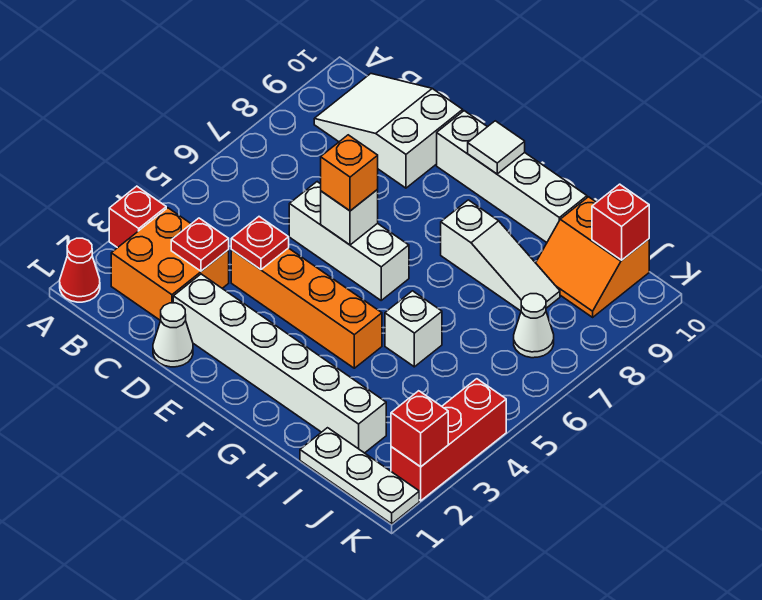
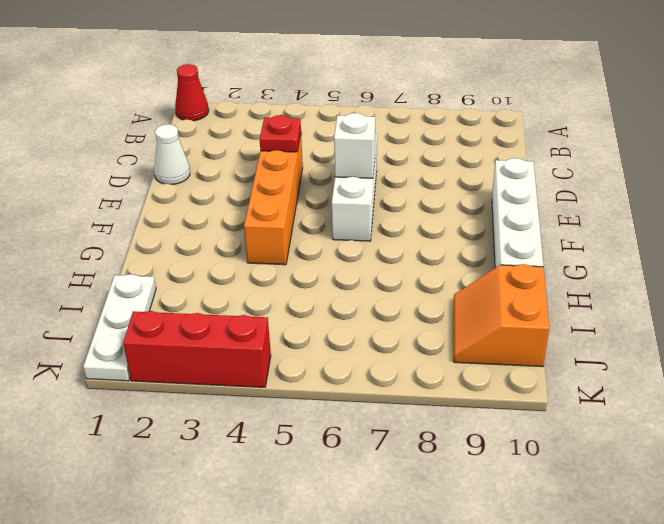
none -> red brick A3 level 1
none -> orange brick B2:C3 level 1
none -> white slope B9:D10 level 1 top D

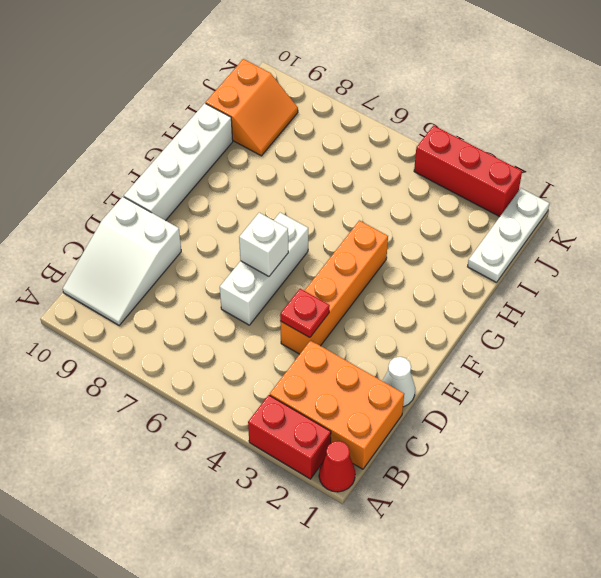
red brick A2:A3 level 1 -> red brick A3 level 1
orange brick B1:C3 level 1 -> orange brick B2:C3 level 1
none -> white brick D2:I2 level 1
none -> white slope G8:I8 level 1 top G
none -> white brick H5 level 1

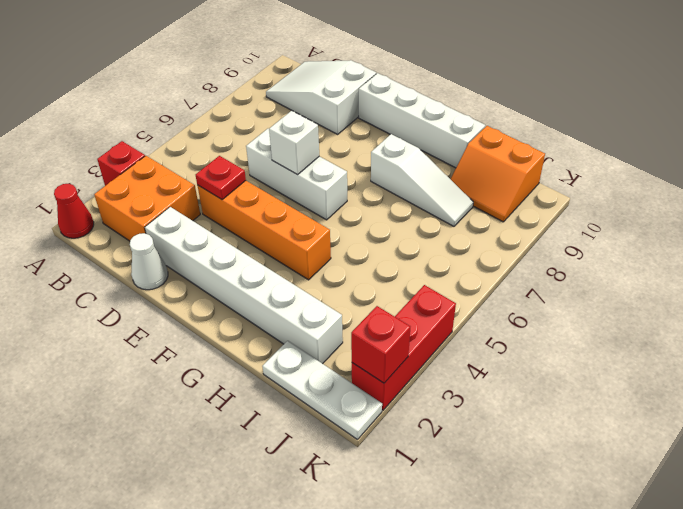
none -> white brick H5 level 1
none -> white cone J7 level 1
none -> red plate C3 level 2

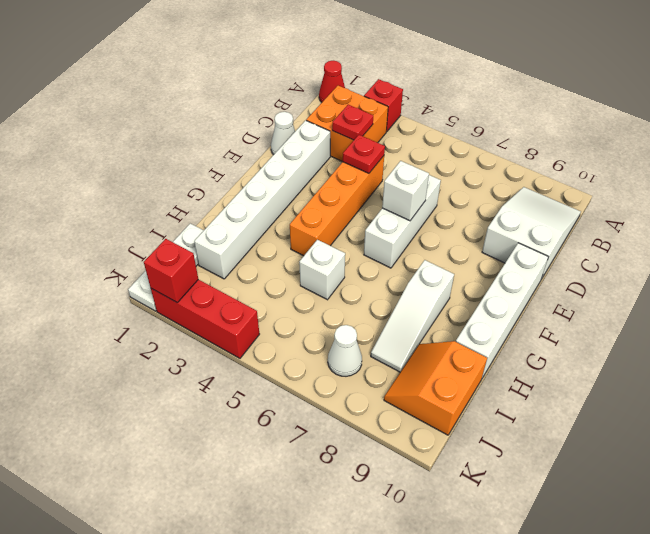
none -> white tile F10 level 2
none -> red brick J10 level 2
none -> orange brick E6 level 3

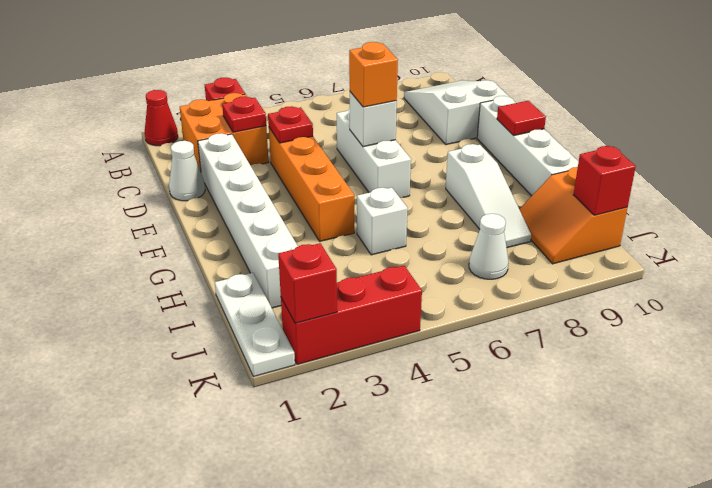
red tile F10 level 2 -> white tile F10 level 2

